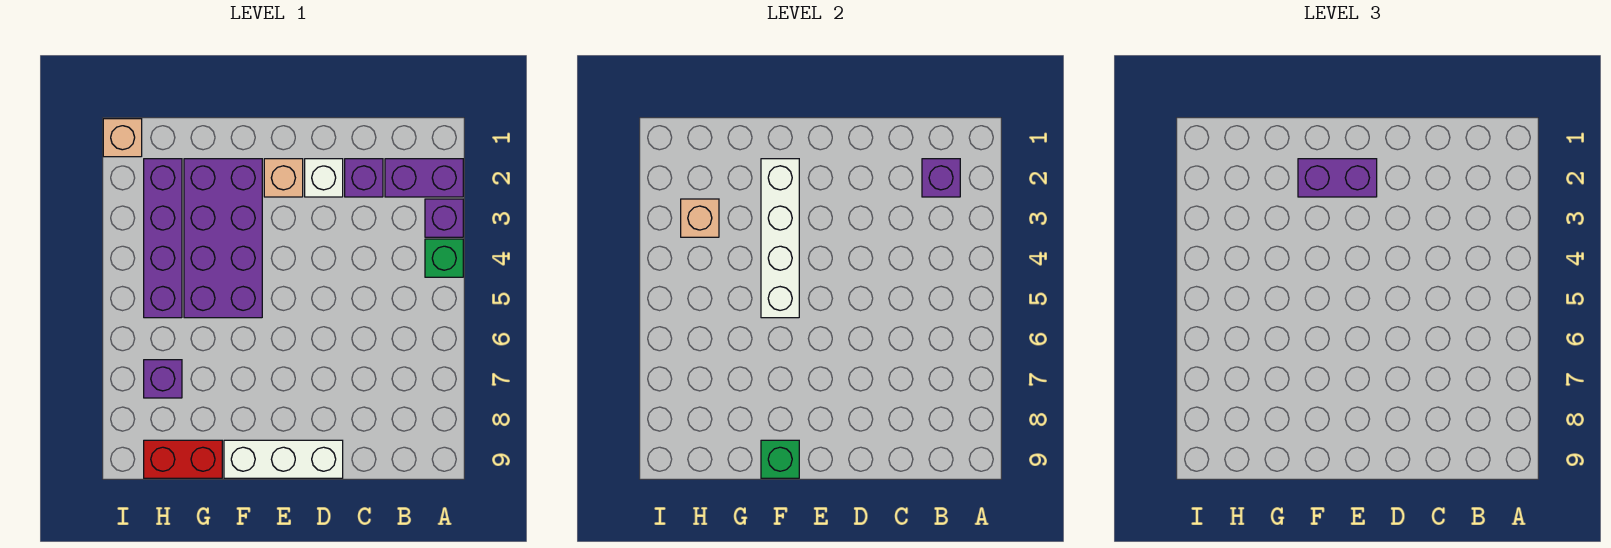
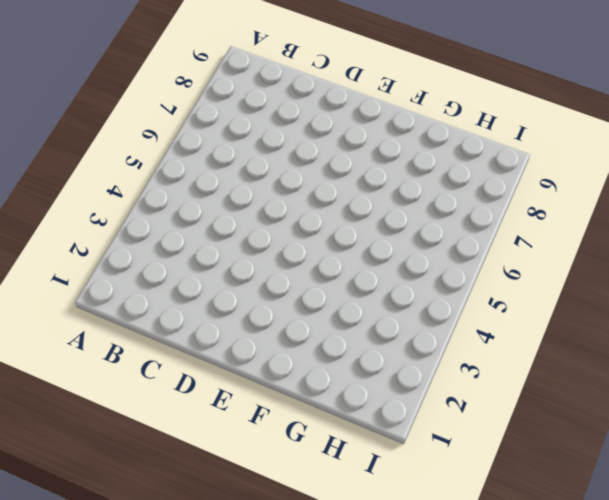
none -> purple brick A2:B2 level 1
none -> purple brick A3 level 1
none -> green brick A4 level 1

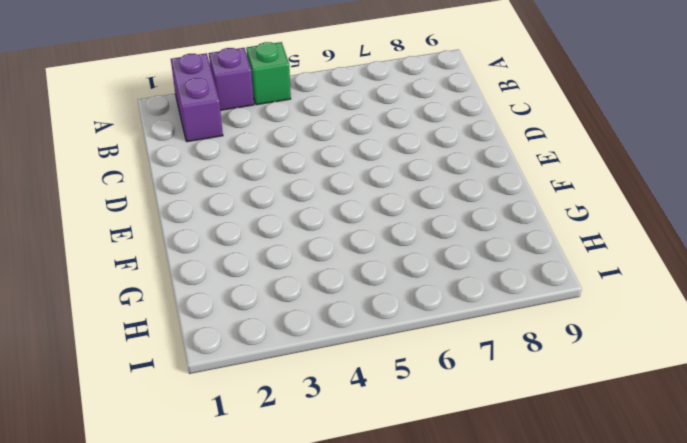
none -> purple brick C2 level 1
none -> white brick D2 level 1
none -> white brick D9:F9 level 1

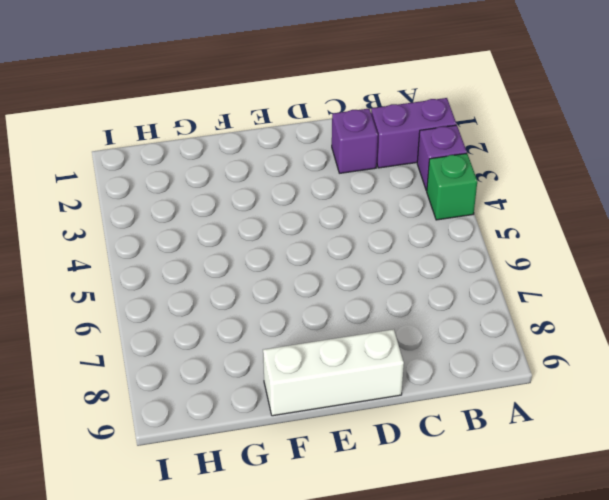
none -> white brick D2 level 1
none -> tan brick E2 level 1
none -> purple brick F2:G5 level 1

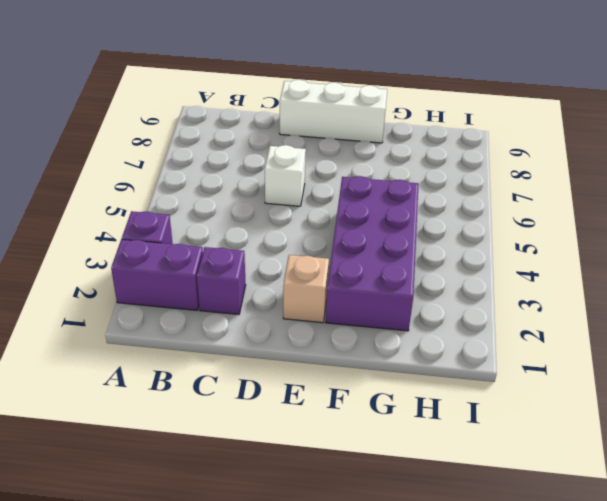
white brick D6 level 1 -> white brick D2 level 1
none -> green brick A4 level 1
none -> red brick G9:H9 level 1
none -> purple brick H2:H5 level 1

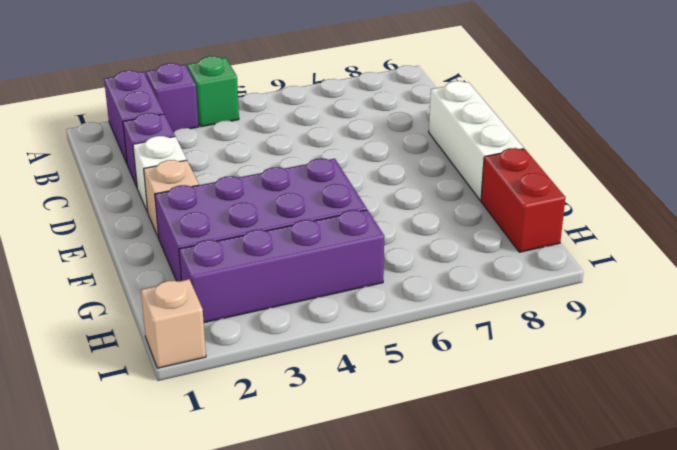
none -> purple brick H7 level 1
none -> purple brick B2 level 2
none -> white brick F2:F5 level 2

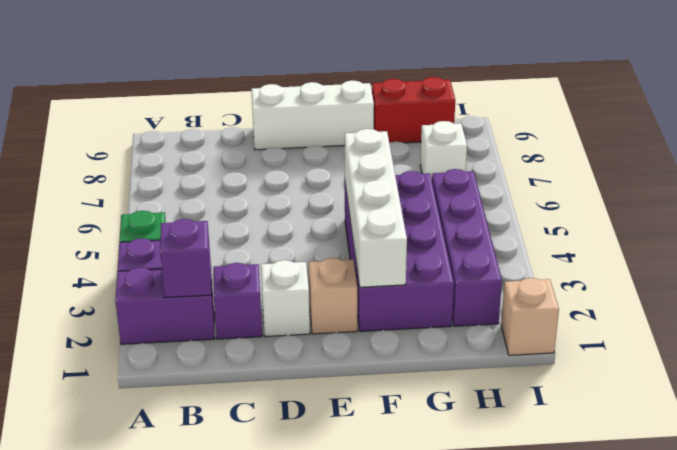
white brick H7 level 1 -> purple brick H7 level 1
none -> green brick F9 level 2
none -> tan brick H3 level 2
none -> purple brick E2:F2 level 3

